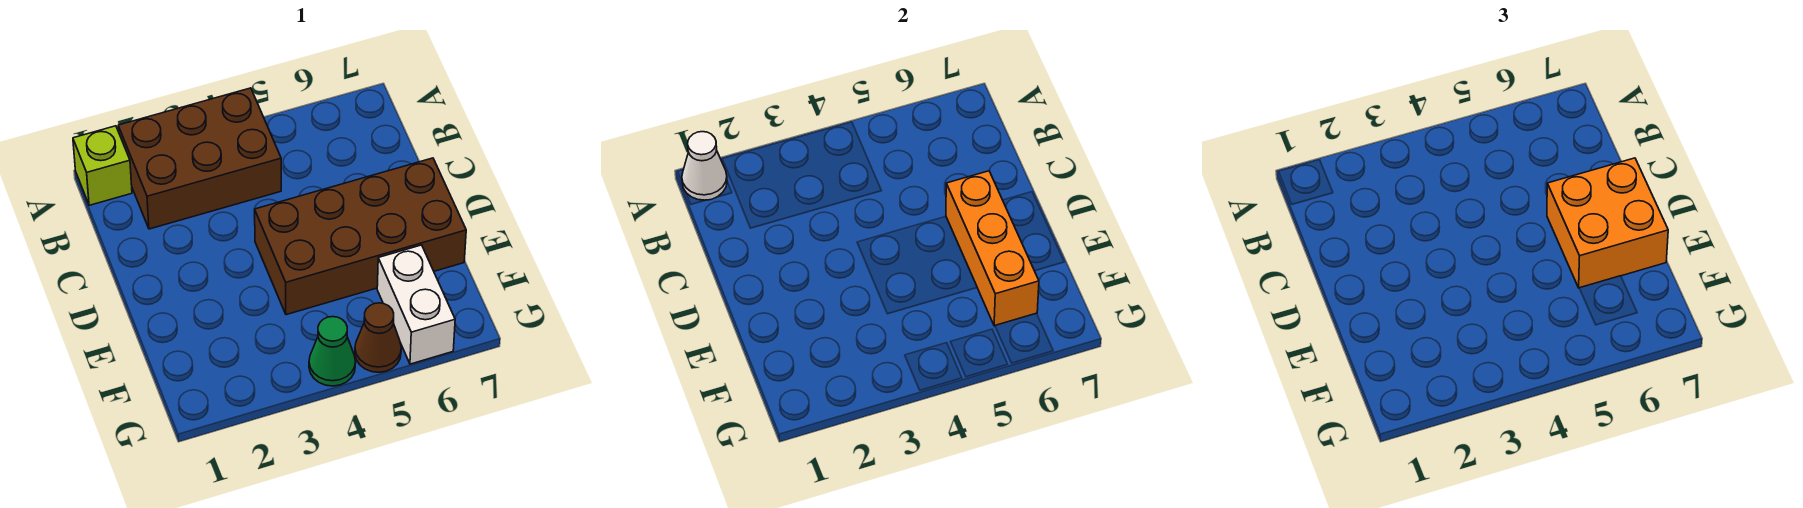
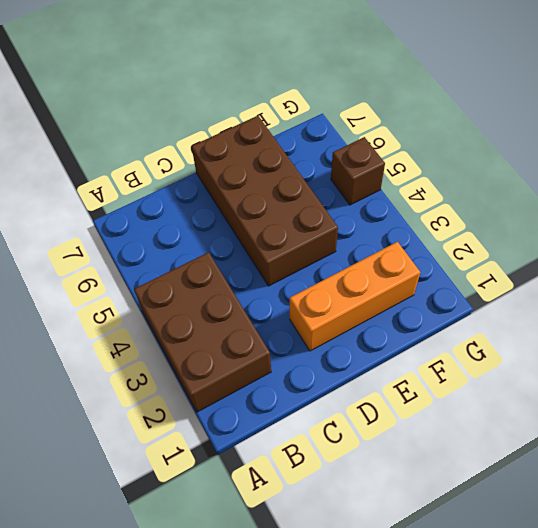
orange brick D2:F2 level 1 -> orange brick D6:F6 level 2
brown brick G5 level 1 -> brown cone G5 level 1
none -> lime brick A1 level 1
none -> white brick F6:G6 level 1

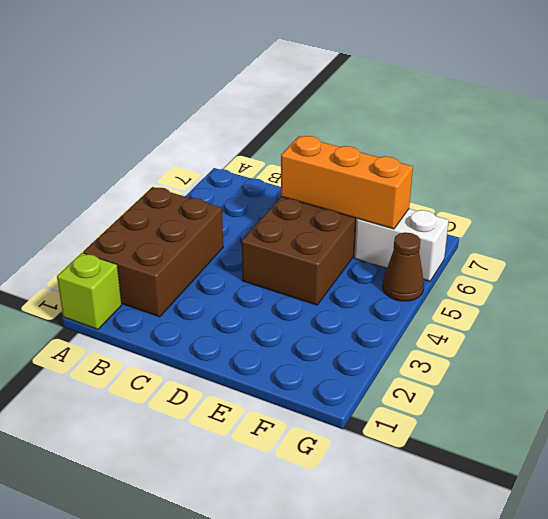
none -> green cone G4 level 1
none -> white cone A1 level 2

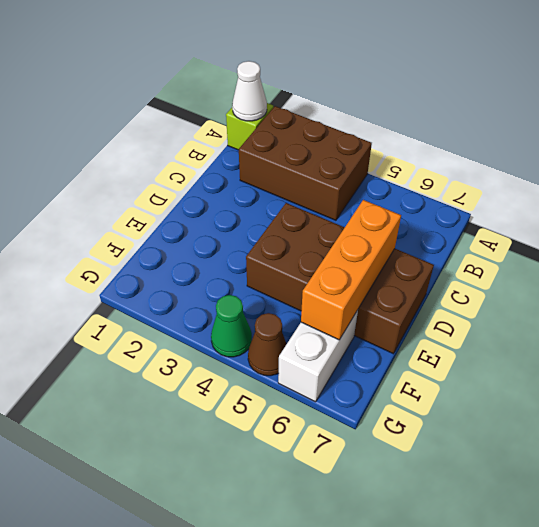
none -> orange brick D6:E7 level 3

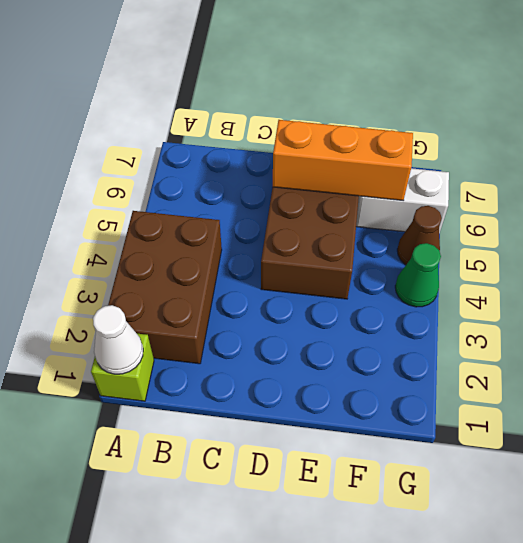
none -> orange brick D6:E7 level 3

